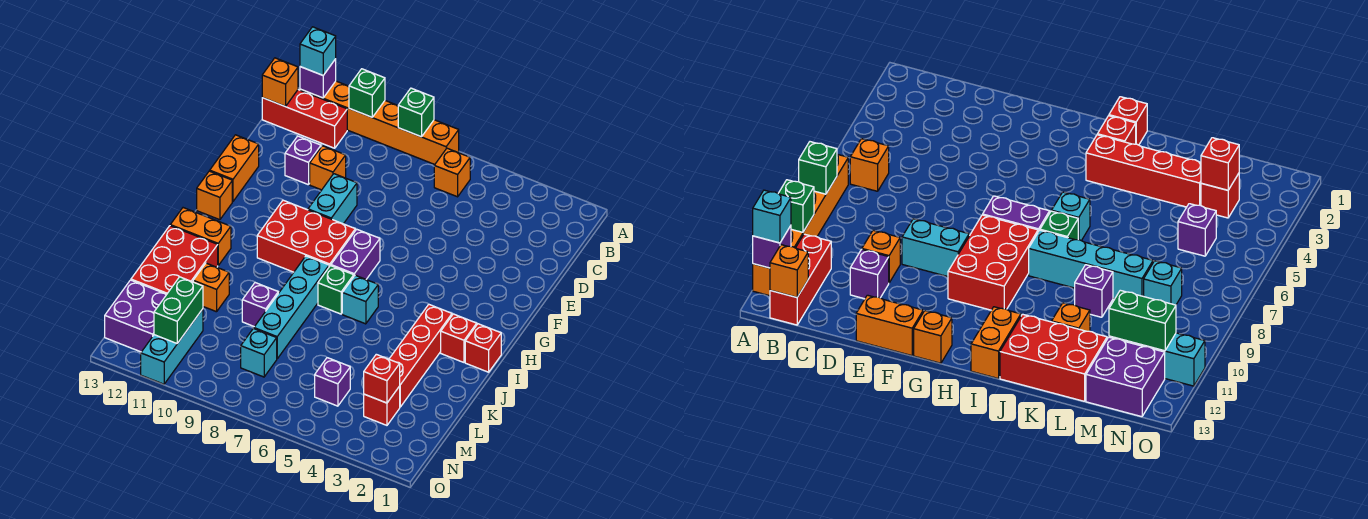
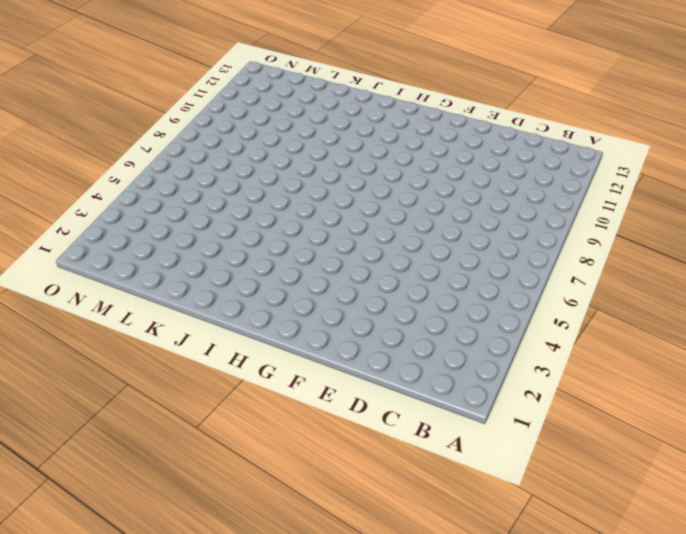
none -> orange brick A7:A12 level 1
none -> orange brick B6 level 1
none -> red brick B11:B13 level 1
none -> orange brick D10 level 1

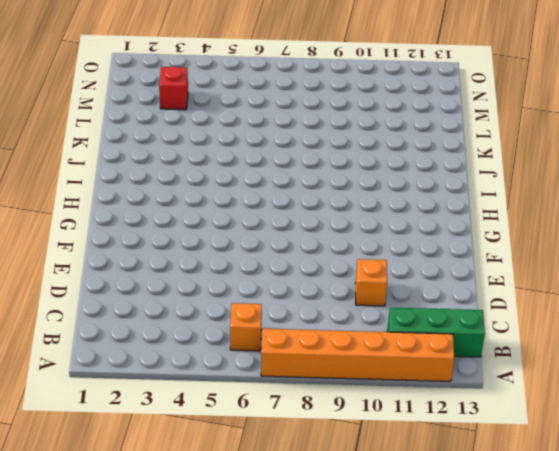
green brick B11:B13 level 1 -> red brick B11:B13 level 1
none -> purple brick D11 level 1
none -> cyan brick E9:F9 level 1
none -> orange brick E13:F13 level 1
none -> purple brick G7:H7 level 1

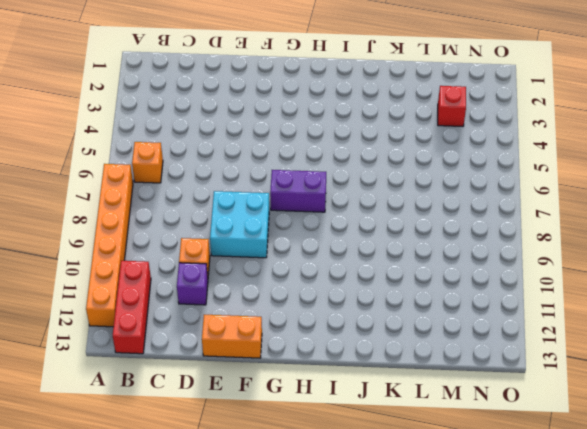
cyan brick E8:F9 level 1 -> cyan brick E9:F9 level 1
none -> red brick G8:H10 level 1
none -> orange brick G13 level 1
none -> red brick I1 level 1
none -> red brick I2 level 1

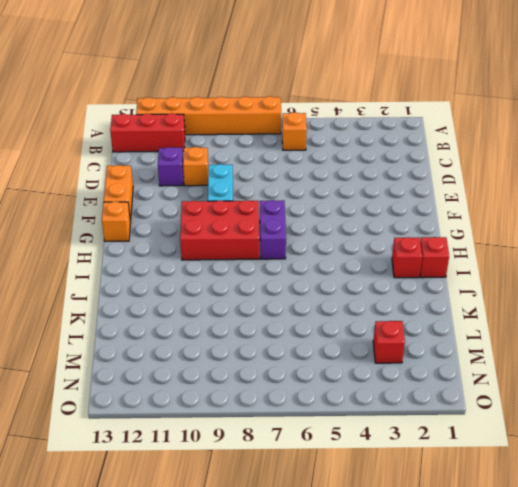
none -> red brick I3:L3 level 1
none -> cyan brick I6 level 1
none -> green brick I7 level 1
none -> cyan brick I8:L8 level 1

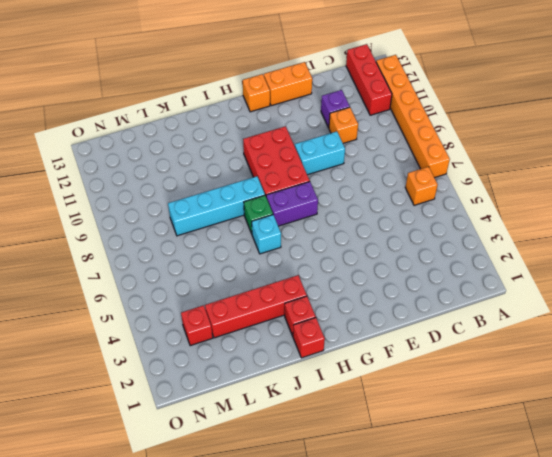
none -> orange brick I12:I13 level 1
none -> red brick J12:L13 level 1
none -> purple brick K9 level 1
none -> orange brick K11 level 1

